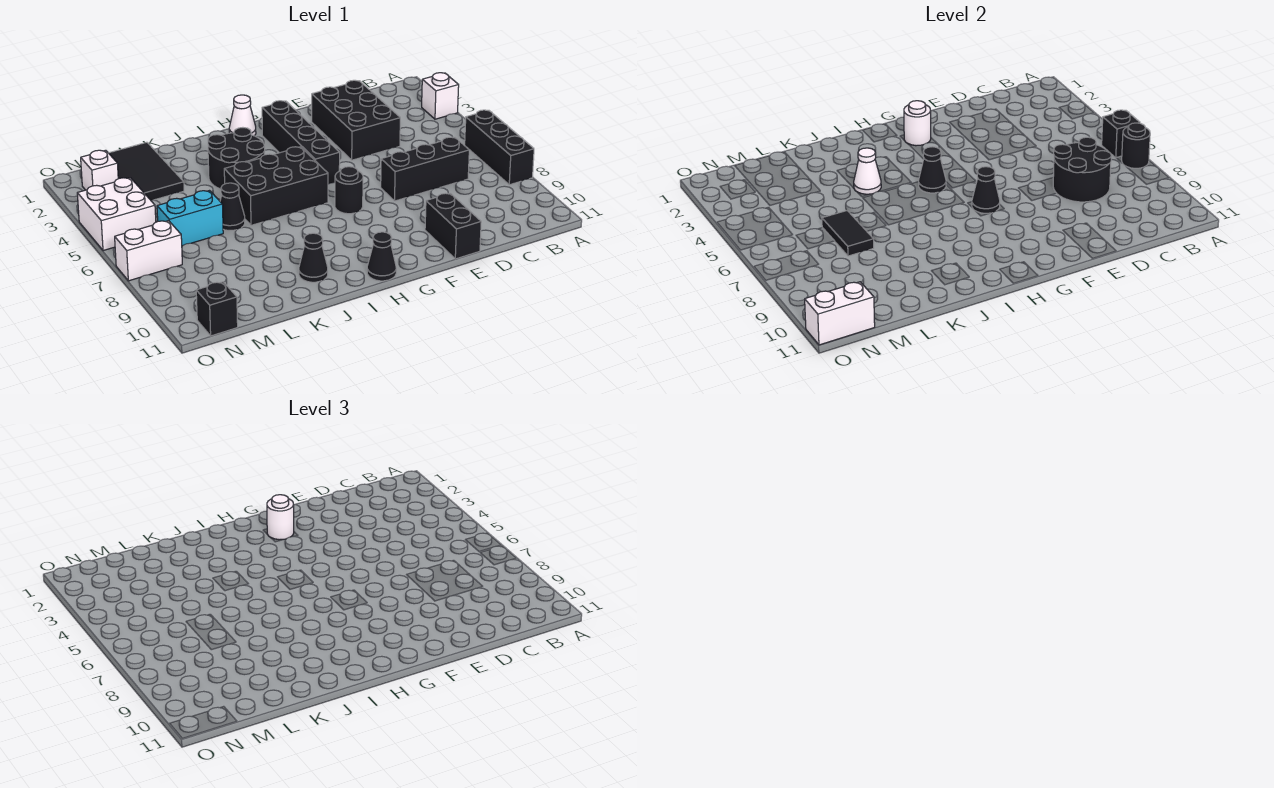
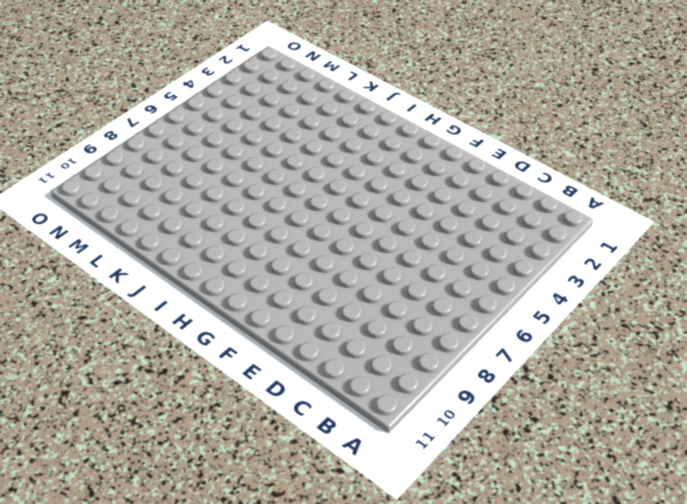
none -> white brick A3 level 1
none -> black brick A6:A8 level 1
none -> black brick C7:E7 level 1

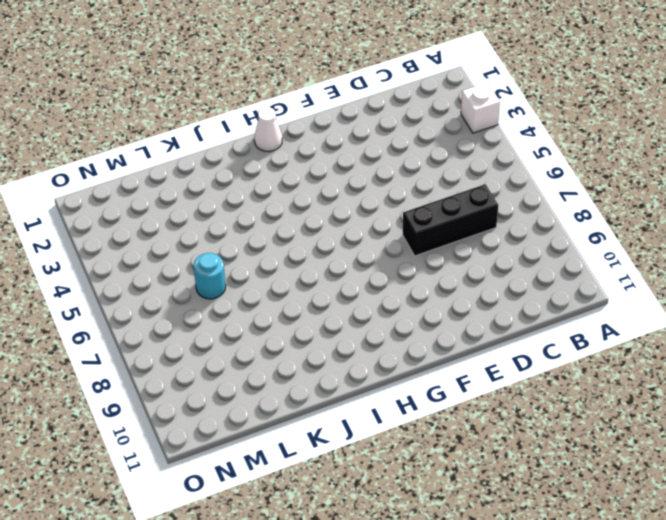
cyan round brick L6 level 1 -> cyan brick L6:M6 level 1
none -> black brick A6:A8 level 1
none -> black brick D2:E4 level 1
none -> black brick E10:E11 level 1

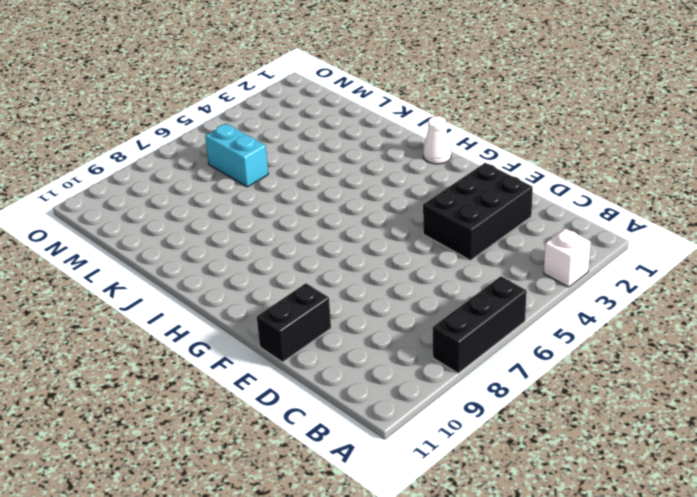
none -> black brick C7:E7 level 1
none -> black brick G2:G5 level 1
none -> black round brick G7 level 1

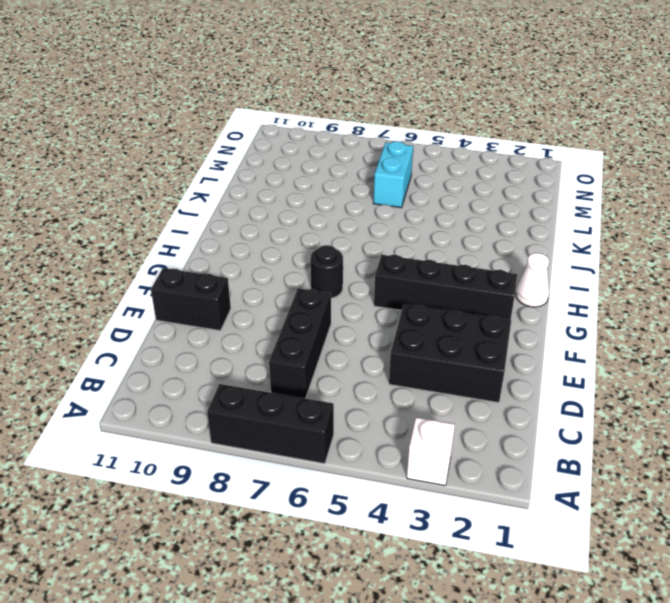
none -> black brick H5:J6 level 1
none -> black cone H11 level 1
none -> black round brick I3:J4 level 1

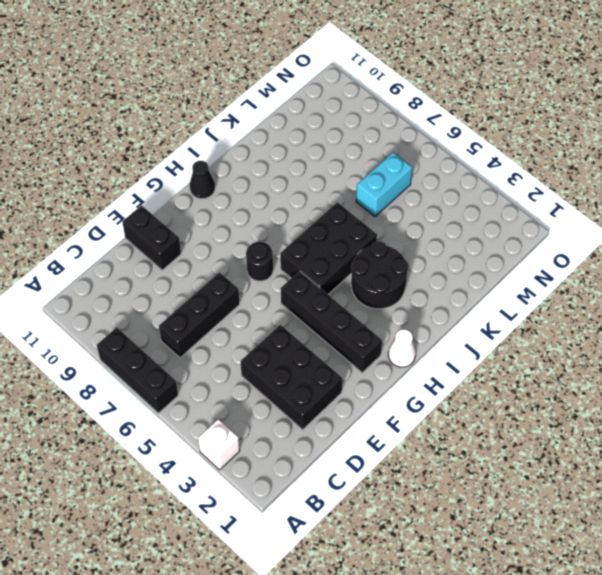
none -> black cone J10 level 1
none -> black cone K6 level 1
none -> black tile L1:M3 level 1

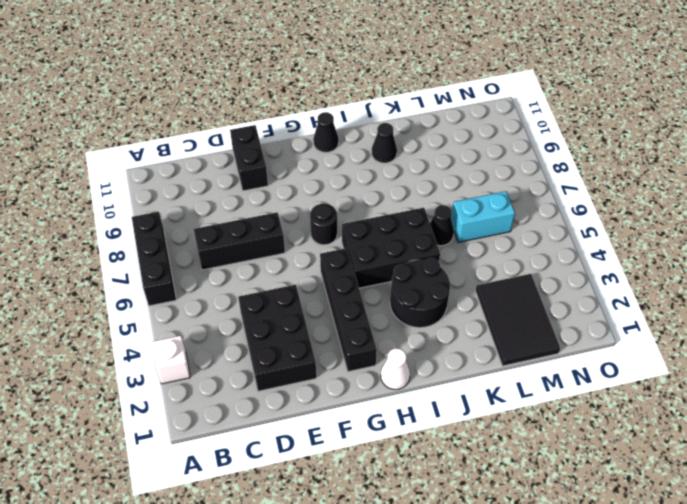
none -> white brick N2 level 1
none -> white brick N4:O5 level 1
none -> white brick N7:O7 level 1

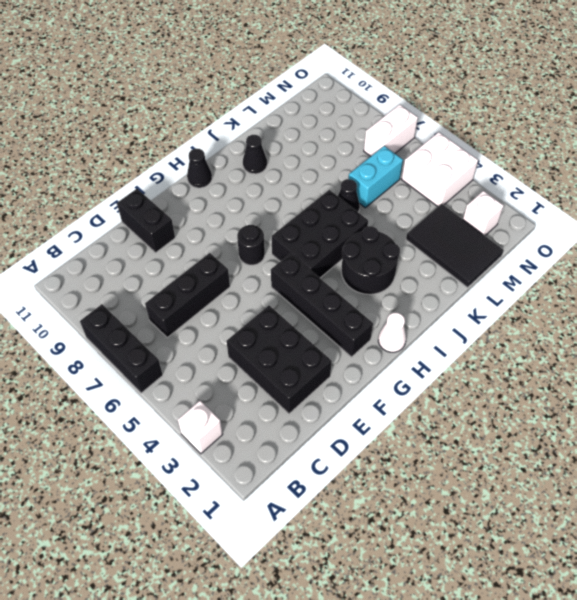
none -> black brick N11 level 1
none -> black brick A6 level 2
none -> black round brick A7 level 2

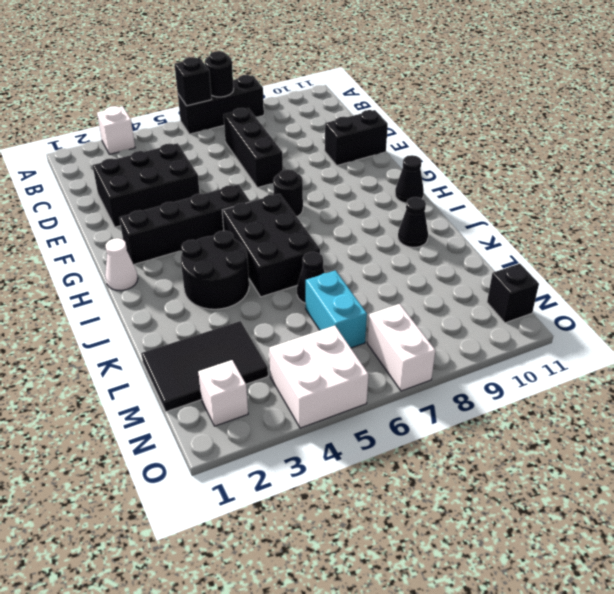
none -> black round brick C7:D8 level 2
none -> white round brick G2 level 2
none -> black cone G7 level 2

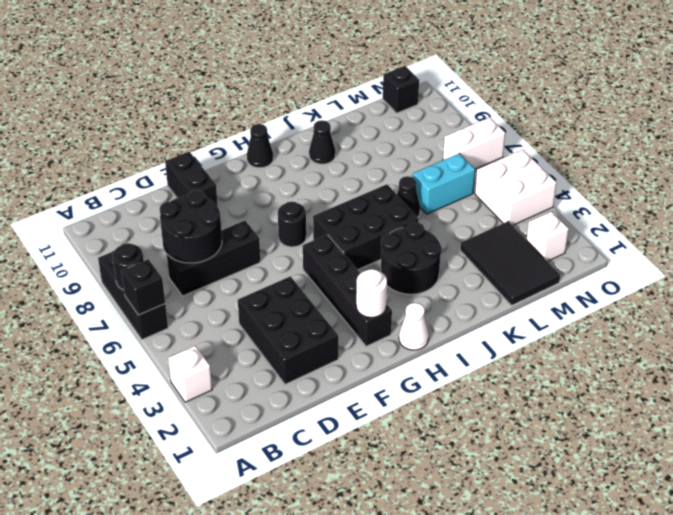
none -> black cone G7 level 2
none -> black cone H5 level 2
none -> white cone J4 level 2

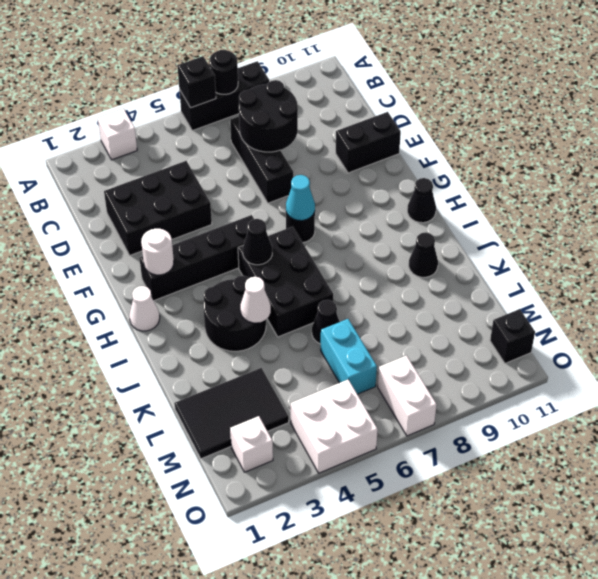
cyan cone G7 level 2 -> black cone G7 level 2
none -> black tile L6:L7 level 2
none -> white brick N11:O11 level 2
none -> white round brick G2 level 3

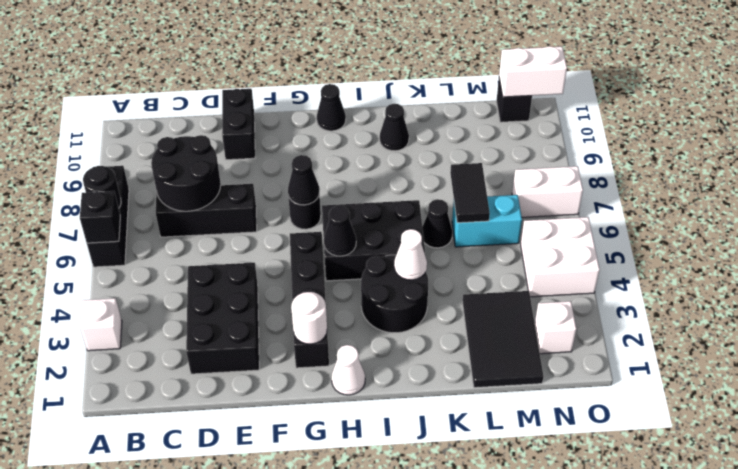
none -> white round brick G2 level 3

